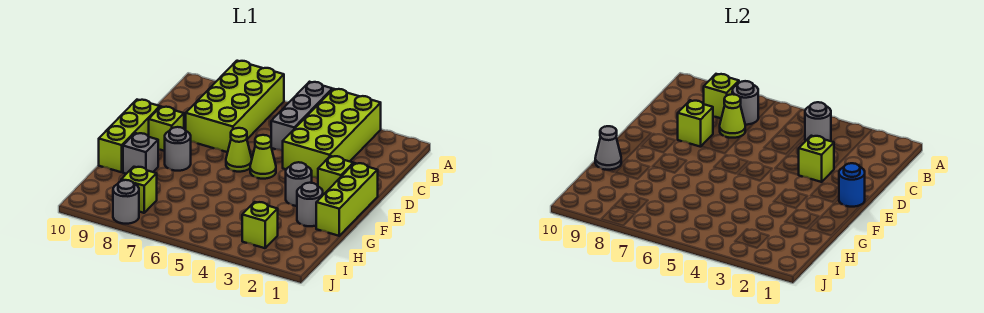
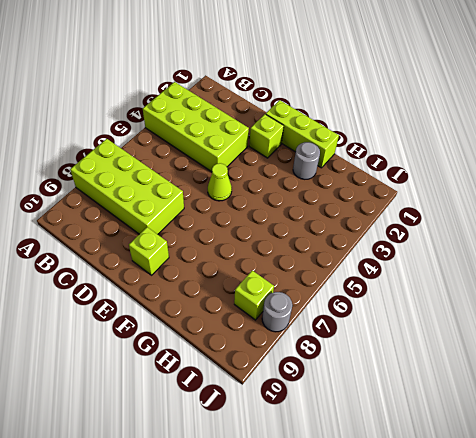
none -> grey brick A5:C5 level 1
none -> lime cone E6 level 1
none -> lime brick E10:G10 level 1

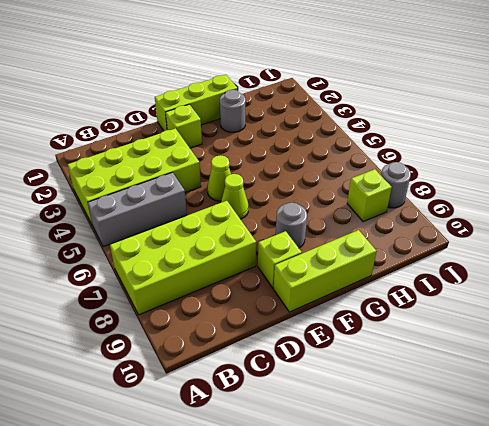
none -> grey round brick F3 level 1
none -> grey brick G9 level 1
none -> lime brick I3 level 1

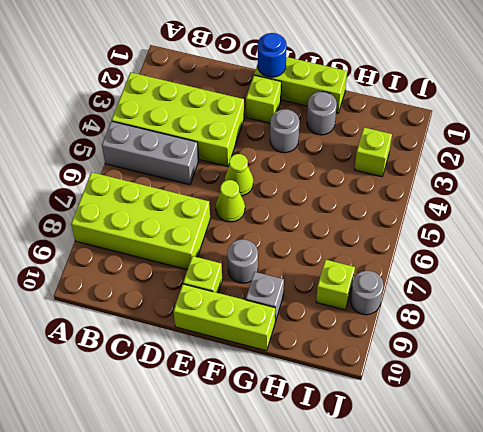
none -> grey round brick B4 level 2
none -> grey round brick B7 level 2
none -> lime brick B8 level 2

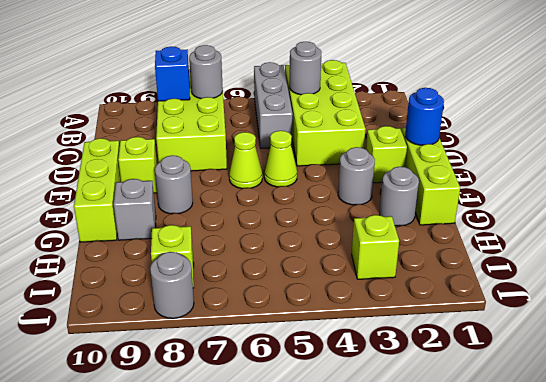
blue brick B8 level 2 -> lime brick B8 level 2
none -> lime cone C7 level 2
none -> lime brick D3 level 2
none -> lime brick D8 level 2

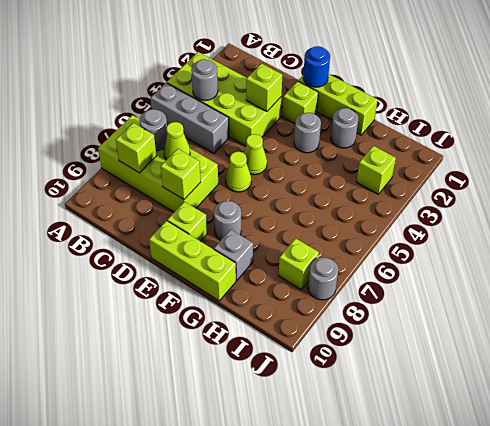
none -> grey cone G10 level 2

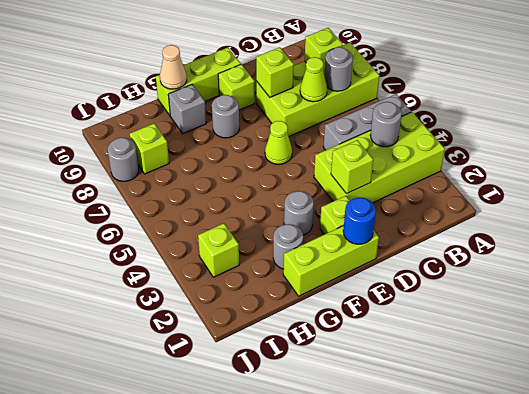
tan cone G10 level 2 -> grey cone G10 level 2
none -> lime cone E5 level 1

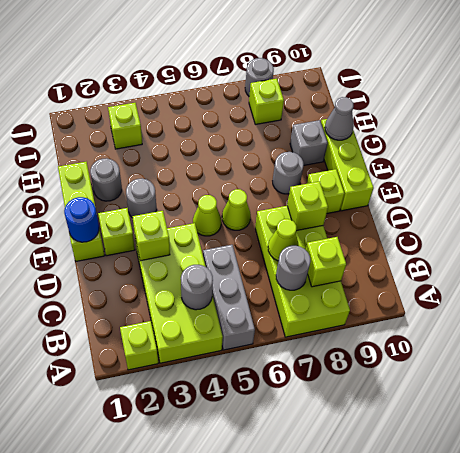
lime brick A2 level 1 -> none

